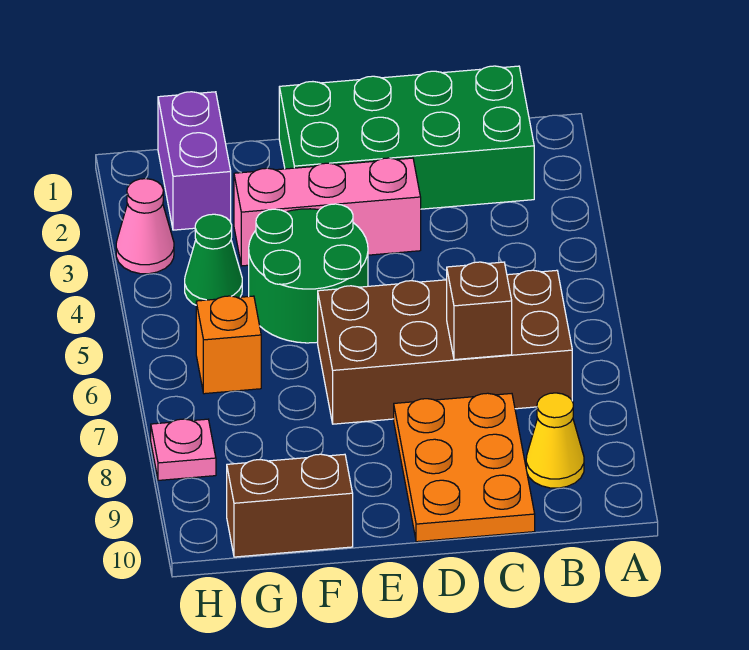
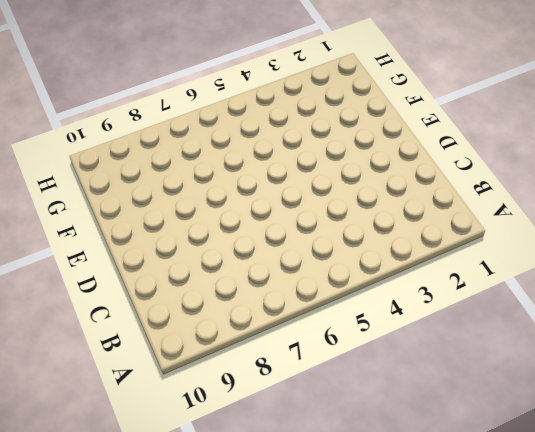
none -> green brick B1:E2 level 1
none -> brown brick B6:E7 level 1
none -> yellow cone B9 level 1

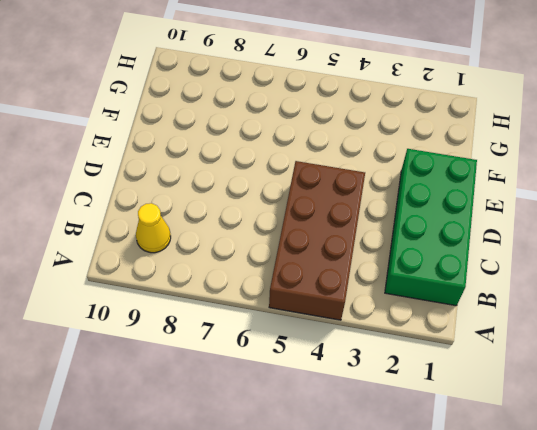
brown brick A4:D5 level 1 -> brown brick B6:E7 level 1
none -> orange plate C8:D10 level 1
none -> pink brick D3:F3 level 1
none -> green round brick E4:F5 level 1

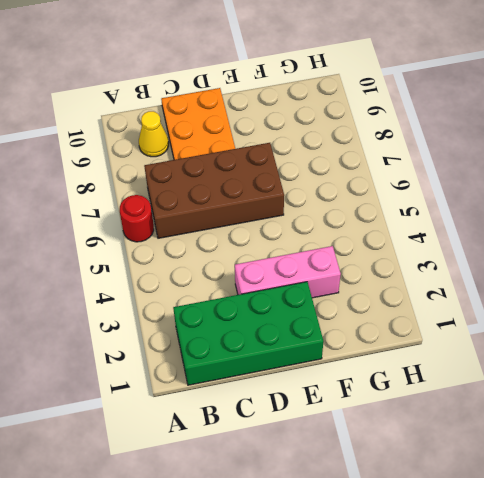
red round brick A6 level 1 -> none
none -> green round brick E4:F5 level 1
none -> brown brick F10:G10 level 1
none -> purple brick G1:G2 level 1

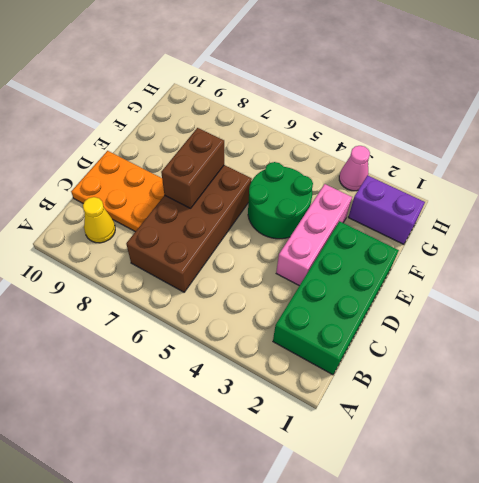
brown brick D7:E7 level 2 -> brown brick F10:G10 level 1
none -> green cone G4 level 1
none -> orange brick G6 level 1
none -> pink plate H8 level 1

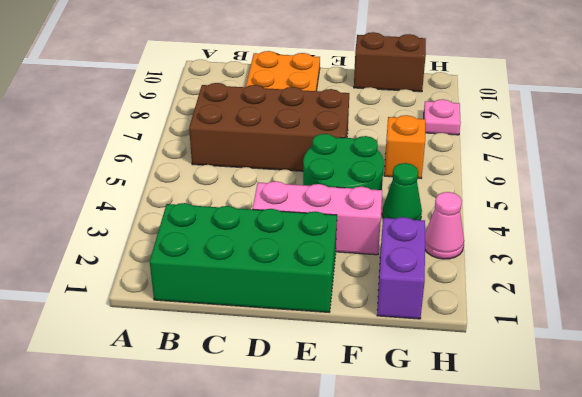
none -> yellow cone B9 level 1
none -> brown brick C7 level 2

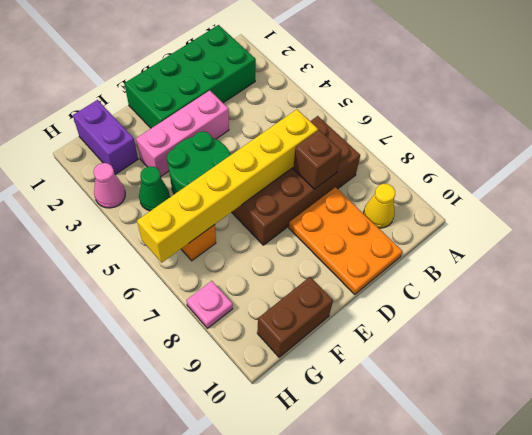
yellow brick C6:H6 level 2 -> none

